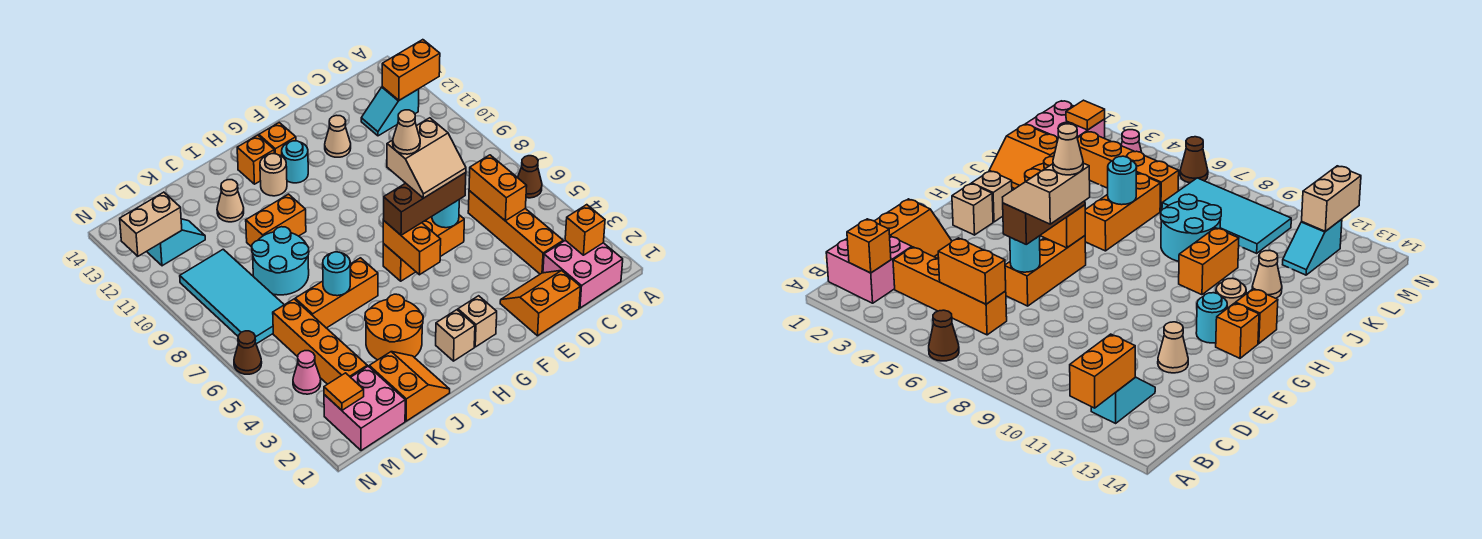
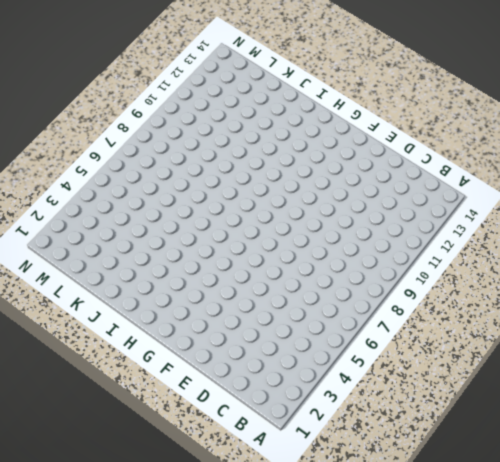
none -> brown cone A6 level 1
none -> pink brick B1:C2 level 1
none -> cyan slope B12:C12 level 1 top B
none -> orange brick C3:C6 level 1

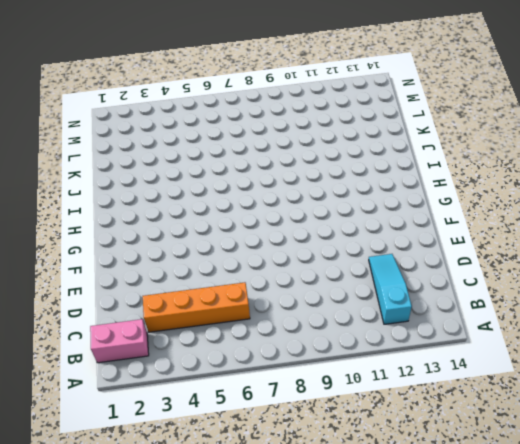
pink brick B1:B2 level 1 -> pink brick B1:C2 level 1
cyan slope B12:D12 level 1 top B -> cyan slope B12:C12 level 1 top B
none -> brown cone A6 level 1
none -> orange slope D1:E2 level 1 top 1
none -> orange brick E6:G6 level 1
none -> tan cone E12 level 1

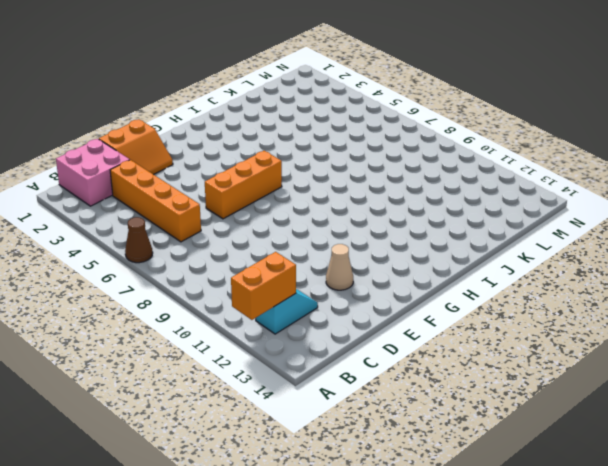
none -> tan brick G2 level 1
none -> cyan round brick G12 level 1
none -> orange brick G13 level 1
none -> tan brick H2 level 1

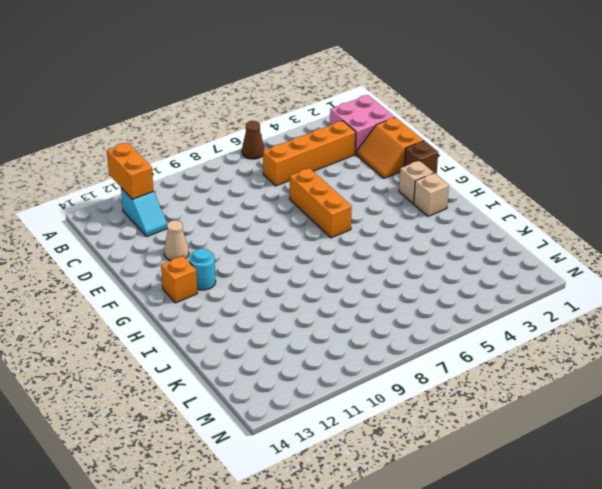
brown brick F1 level 1 -> none
none -> tan round brick H12 level 1
none -> orange brick H13 level 1
none -> orange round brick I3:J4 level 1
none -> orange brick I6:K6 level 1

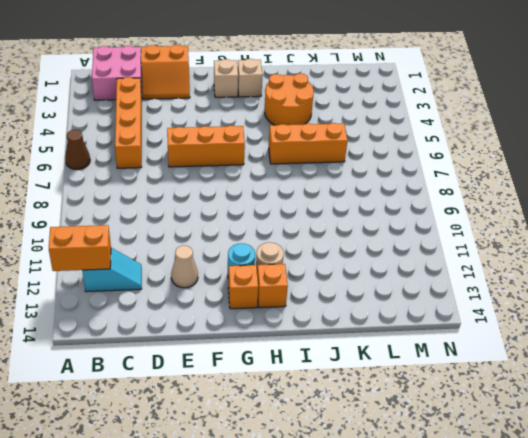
none -> orange brick I10:J10 level 1
none -> orange slope J1:K2 level 1 top K
none -> cyan round brick J8:K9 level 1
none -> tan cone J12 level 1

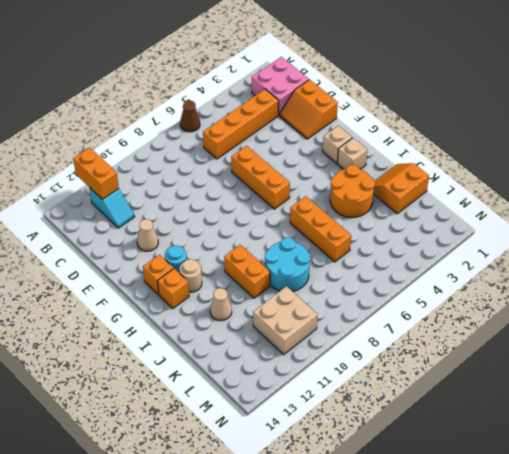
tan brick L10:M11 level 1 -> cyan tile L7:M10 level 1
none -> pink brick L1:M2 level 1
none -> orange brick L3:L6 level 1
none -> cyan slope L12:M12 level 1 top M
none -> pink cone M4 level 1

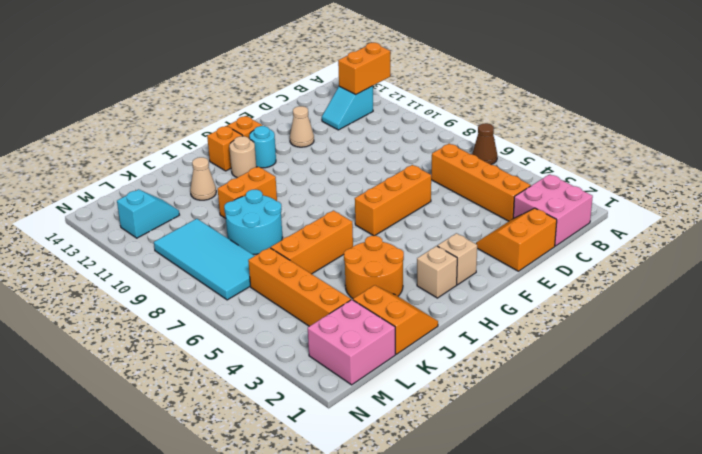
none -> pink cone M4 level 1
none -> brown cone N6 level 1
none -> orange brick B2 level 2
none -> orange brick C5:C6 level 2

